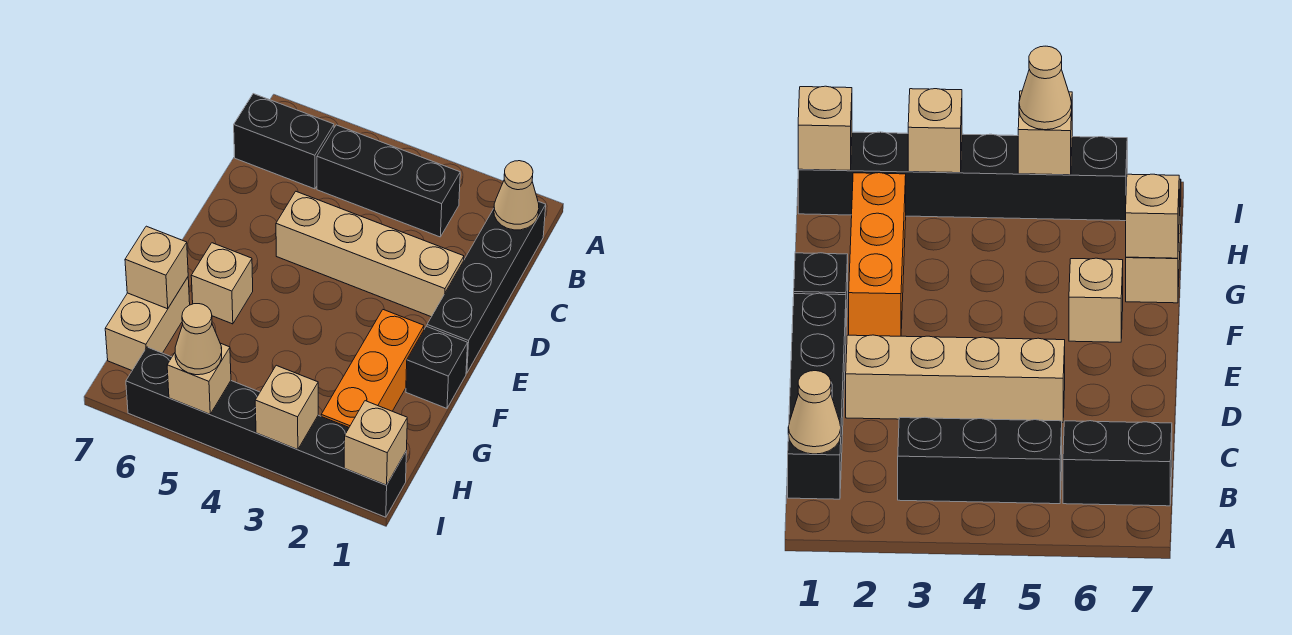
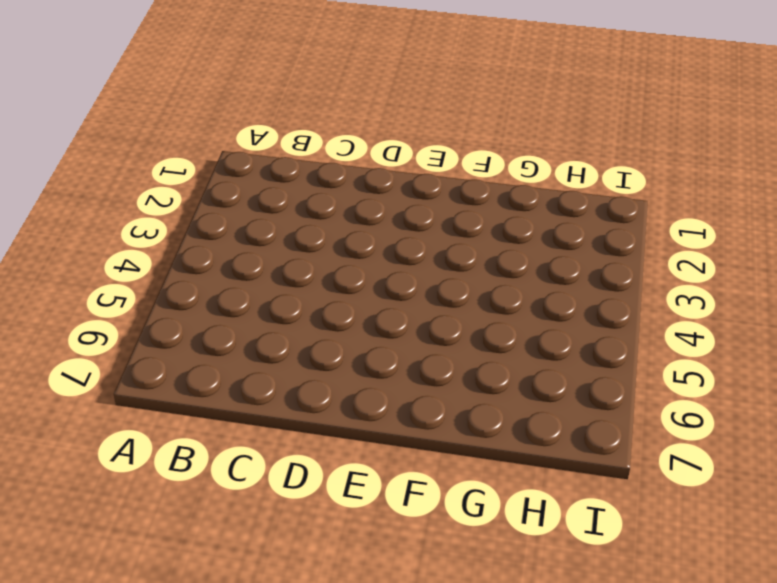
none -> black brick B1:E1 level 1
none -> black brick B3:B5 level 1
none -> black brick B6:B7 level 1

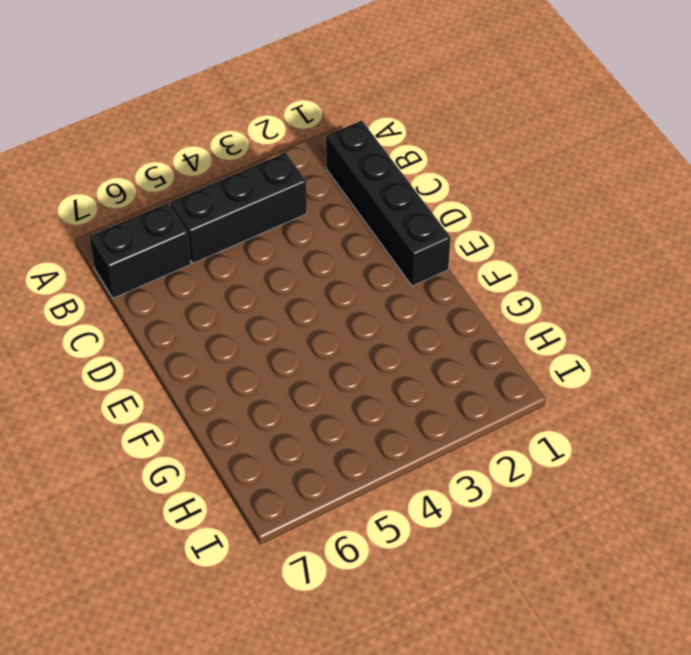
none -> tan brick D2:D5 level 1
none -> black brick F1 level 1
none -> orange brick F2:H2 level 1

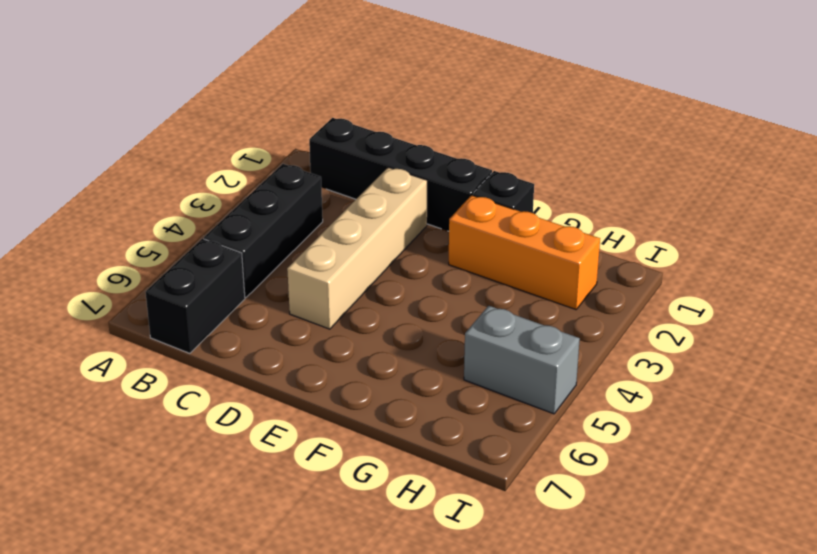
grey brick H5:I5 level 1 -> black brick I1:I6 level 1
none -> tan brick F6 level 1
none -> tan brick G7:H7 level 1
none -> tan cone B1 level 2

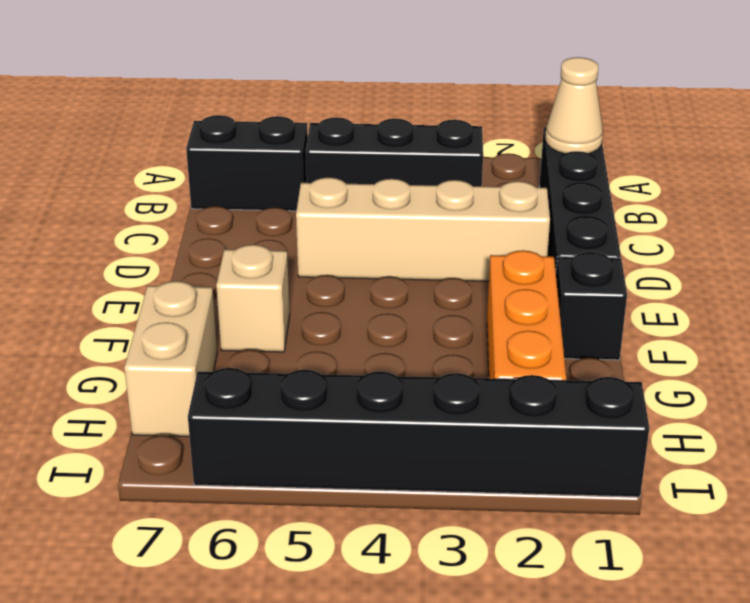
none -> tan brick G7 level 2
none -> tan brick I1 level 2
none -> tan brick I3 level 2

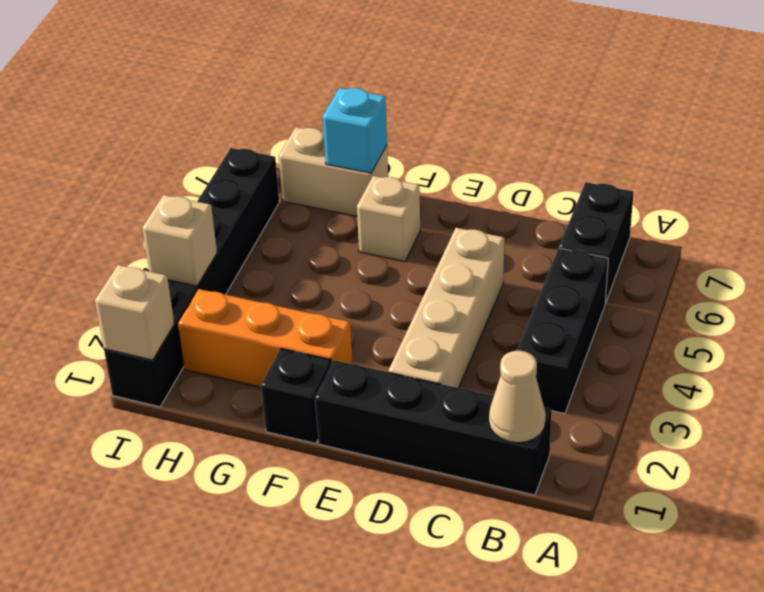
cyan brick G7 level 2 -> tan brick G7 level 2
none -> tan brick I5 level 2
none -> tan cone I5 level 3

